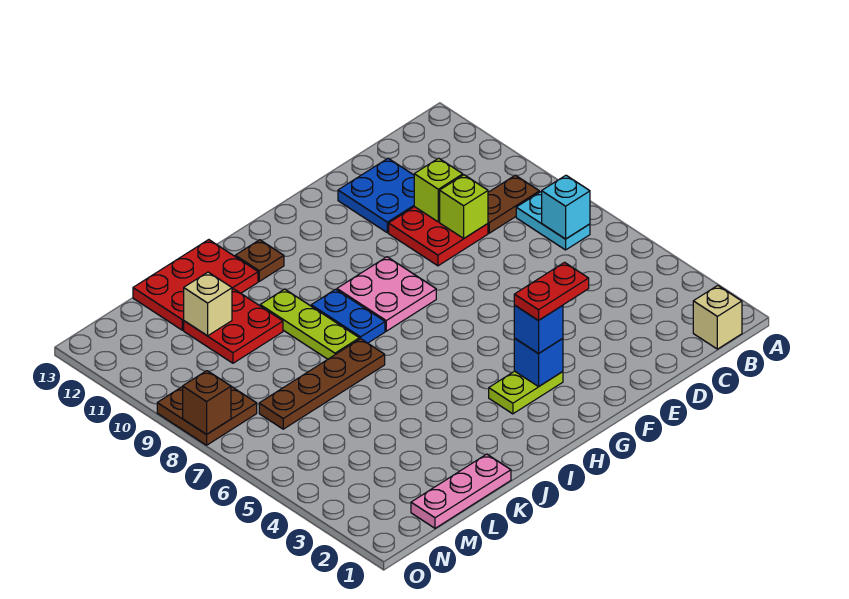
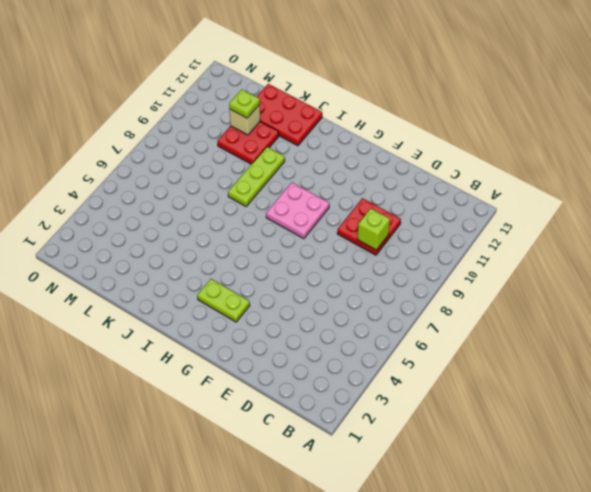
lime plate L11 level 3 -> none
none -> tan brick B1 level 1
none -> cyan plate B7:B8 level 1
none -> brown plate B9:C9 level 1

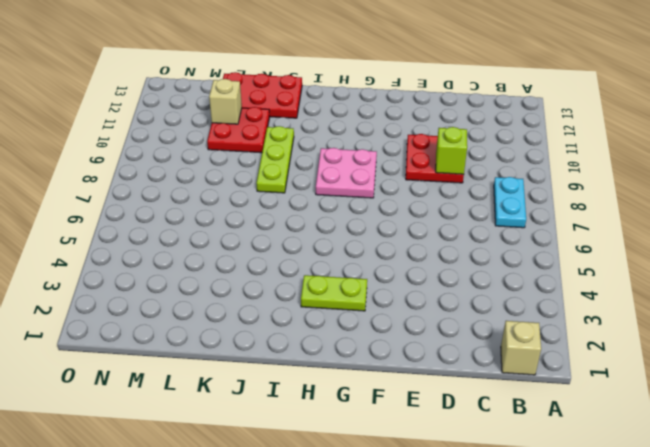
none -> brown plate B9:C9 level 1
none -> blue plate D11:E12 level 1
none -> blue plate I8:I9 level 1

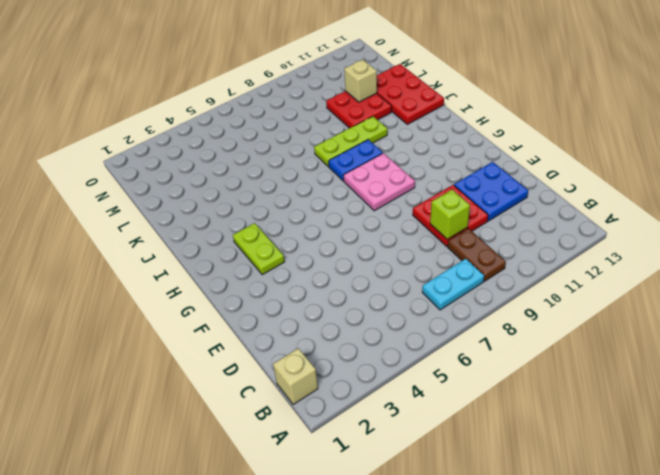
none -> brown plate I12 level 1
none -> brown plate J7:M7 level 1
none -> pink plate K1:M1 level 1

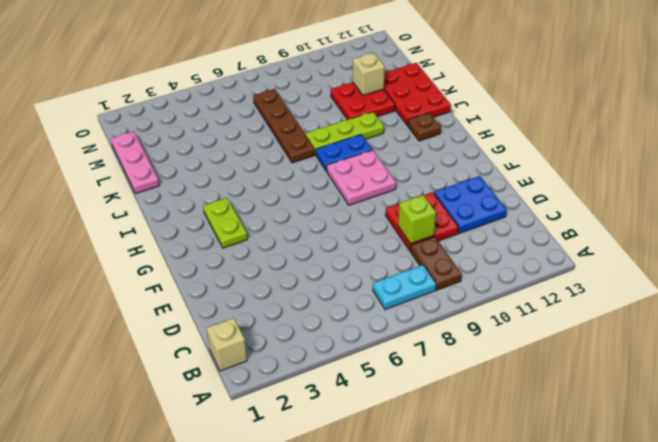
none -> brown plate N8:O9 level 1
none -> cyan brick B7 level 2
none -> lime brick D10 level 2

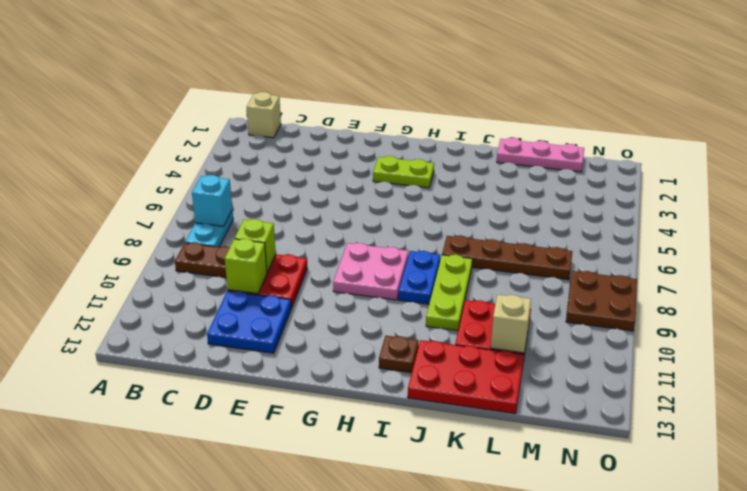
none -> blue brick G3 level 2
none -> brown brick O8 level 2
none -> blue brick G3 level 3

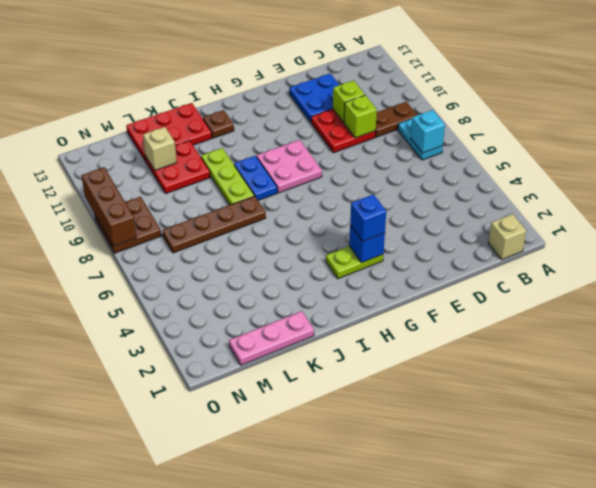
brown brick O8:O10 level 2 -> brown brick O8 level 2
none -> red plate F3:G3 level 4

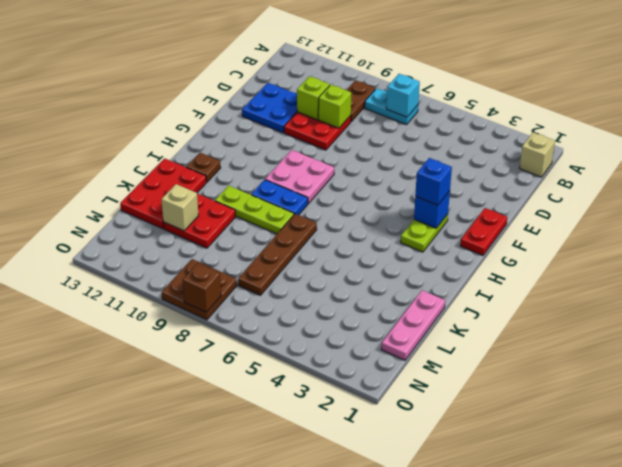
red plate F1:G1 level 1 -> red plate F3:G3 level 4

